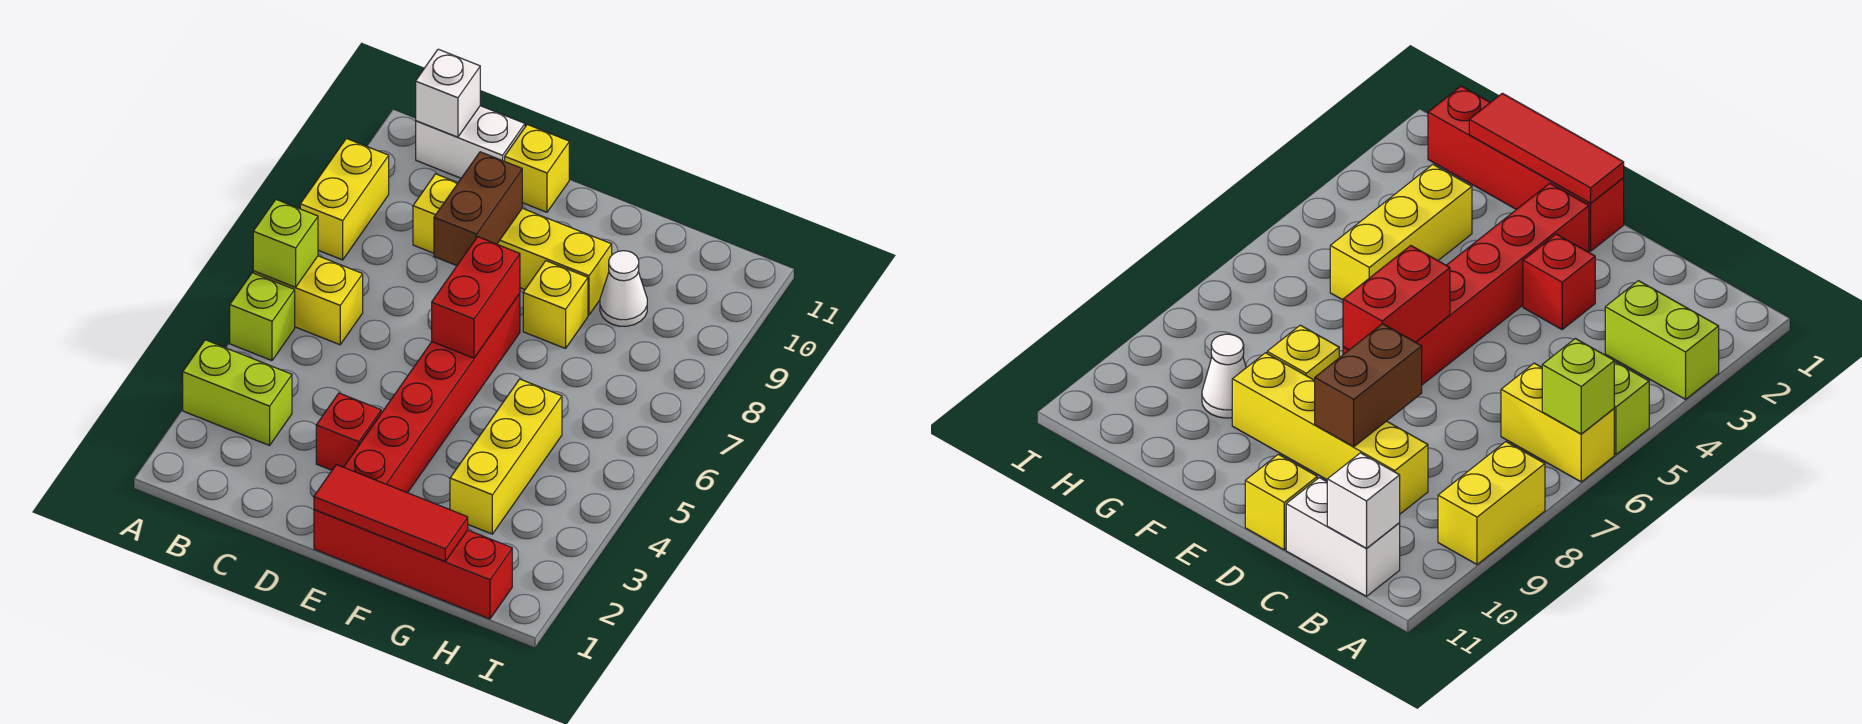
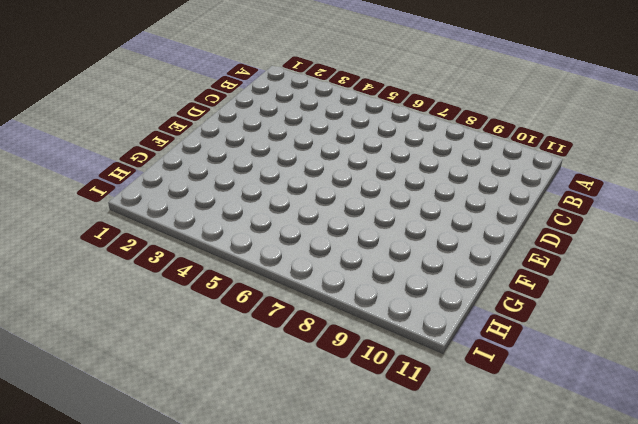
none -> lime brick A3:B3 level 1
none -> lime brick A5 level 1
none -> yellow brick A6:B6 level 1

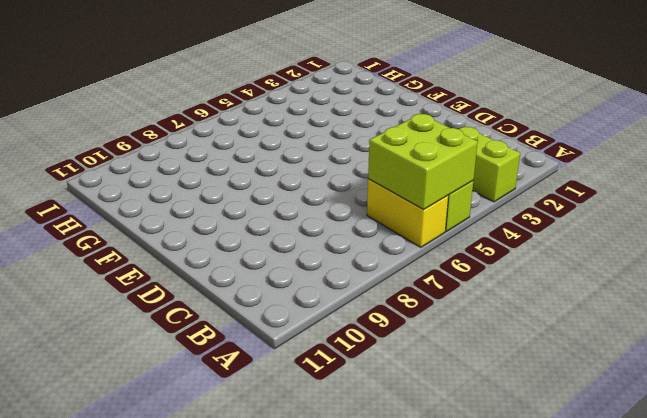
lime brick A5:B6 level 2 -> lime brick A6 level 2
none -> yellow brick A8:A9 level 1
none -> white brick B11:C11 level 1
none -> yellow brick C9:F9 level 1

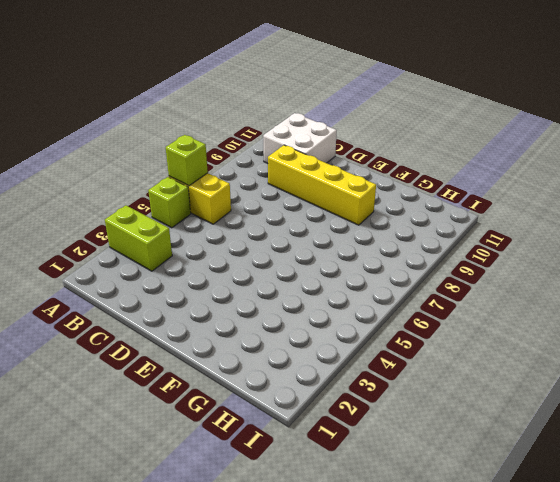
white brick B10:C11 level 1 -> white brick B11:C11 level 1
none -> yellow brick A8:A9 level 1
none -> red brick D3 level 1
none -> yellow brick D11 level 1

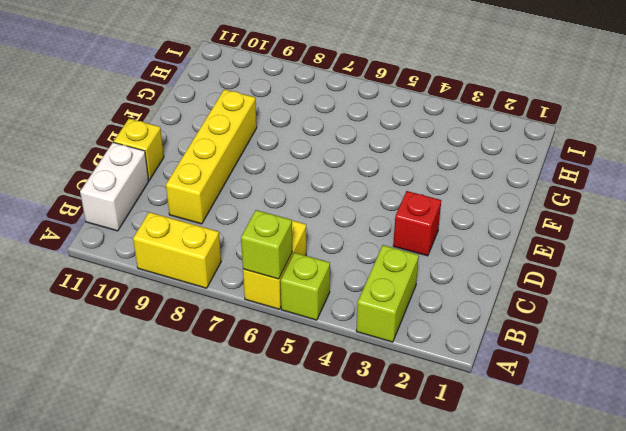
none -> red brick E1:H1 level 1
none -> red brick E2:E7 level 1
none -> yellow brick F8 level 1

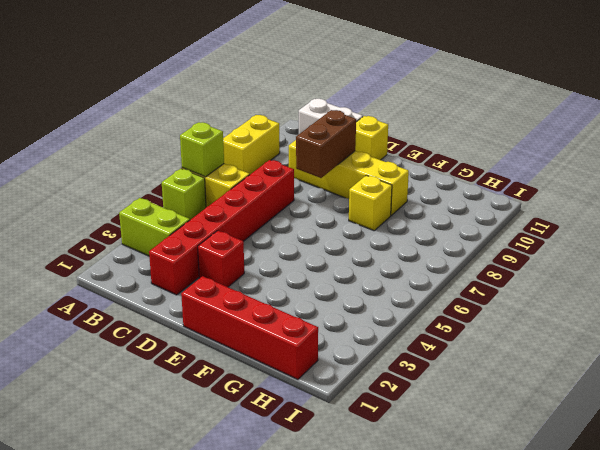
red brick C2:C7 level 1 -> red brick E2:E7 level 1
none -> yellow brick G3:G5 level 1
none -> white cone G9 level 1
none -> white brick B11 level 2

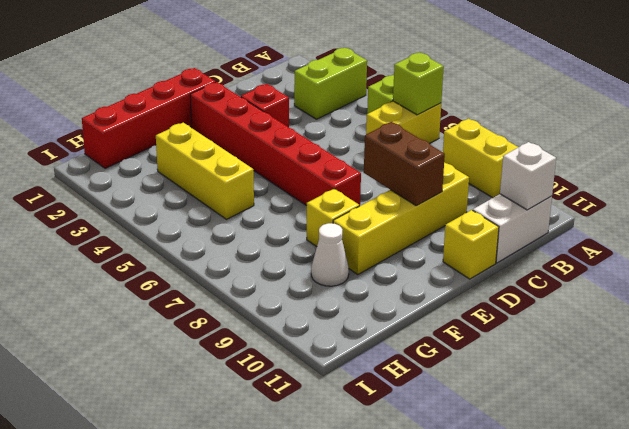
none -> red tile E1:G1 level 2
none -> red brick E6:E7 level 2

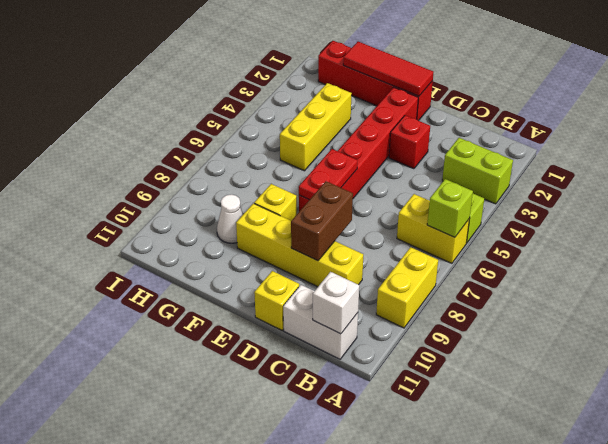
red plate E6:E7 level 2 -> red brick E6:E7 level 2

